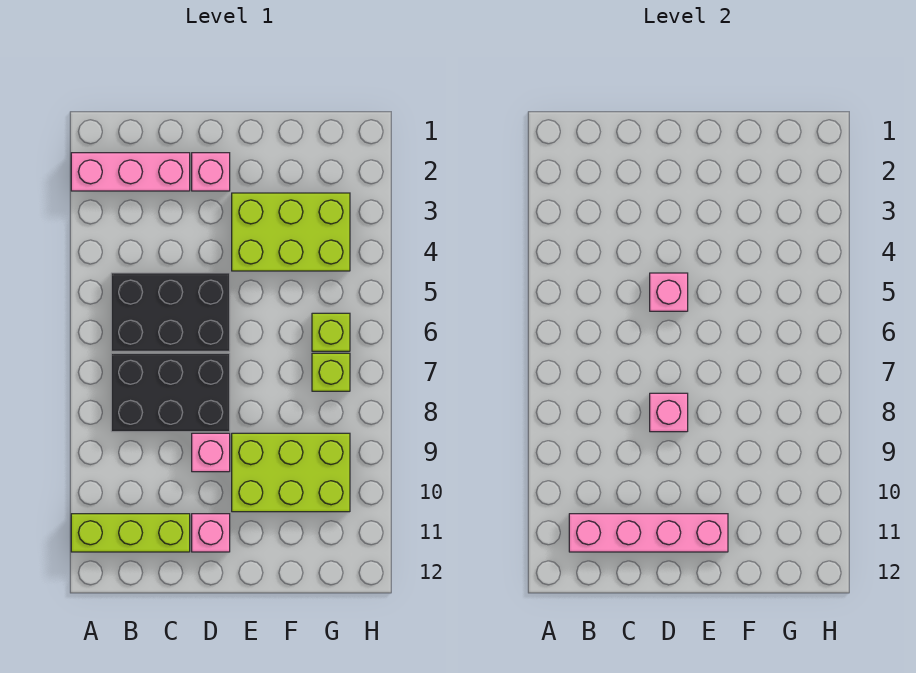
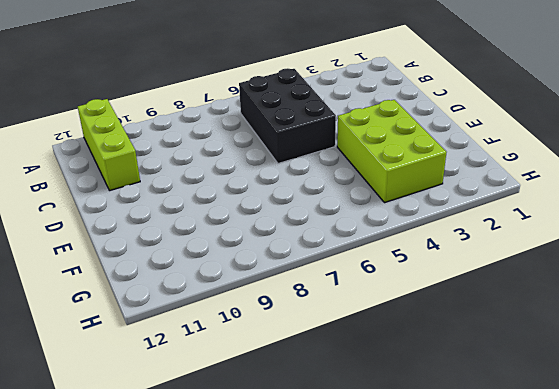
none -> pink brick A2:C2 level 1
none -> black brick B7:D8 level 1
none -> pink brick D2 level 1

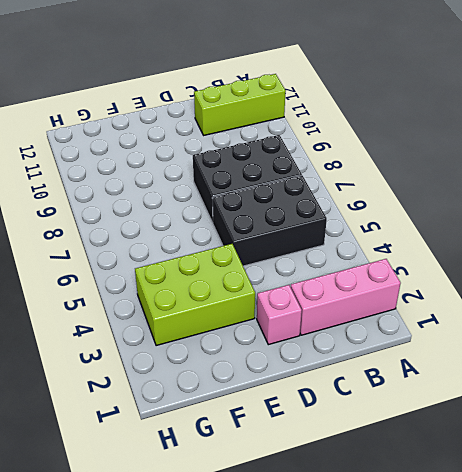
none -> pink brick D9 level 1
none -> pink brick D11 level 1
none -> lime brick E9:G10 level 1

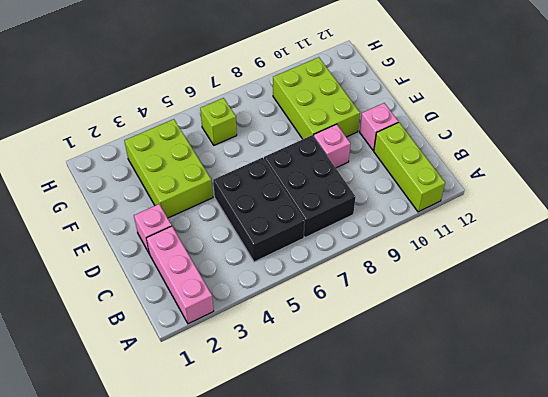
none -> lime brick G7 level 1
none -> pink brick B11:E11 level 2
none -> pink brick D5 level 2

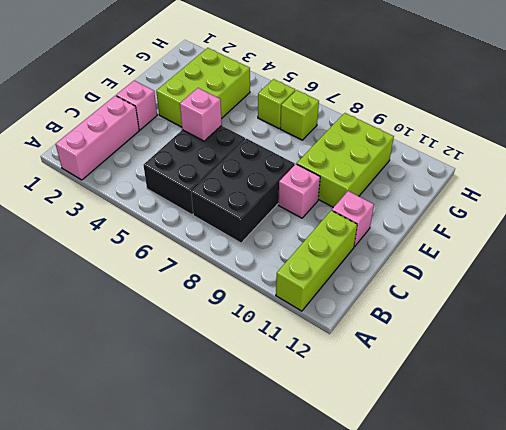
none -> pink brick B11:E11 level 2
none -> pink brick D8 level 2

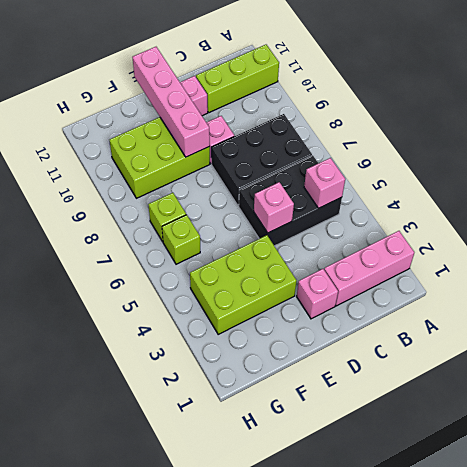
pink brick B5 level 2 -> pink brick D8 level 2
pink brick E9:E12 level 2 -> pink brick B11:E11 level 2

